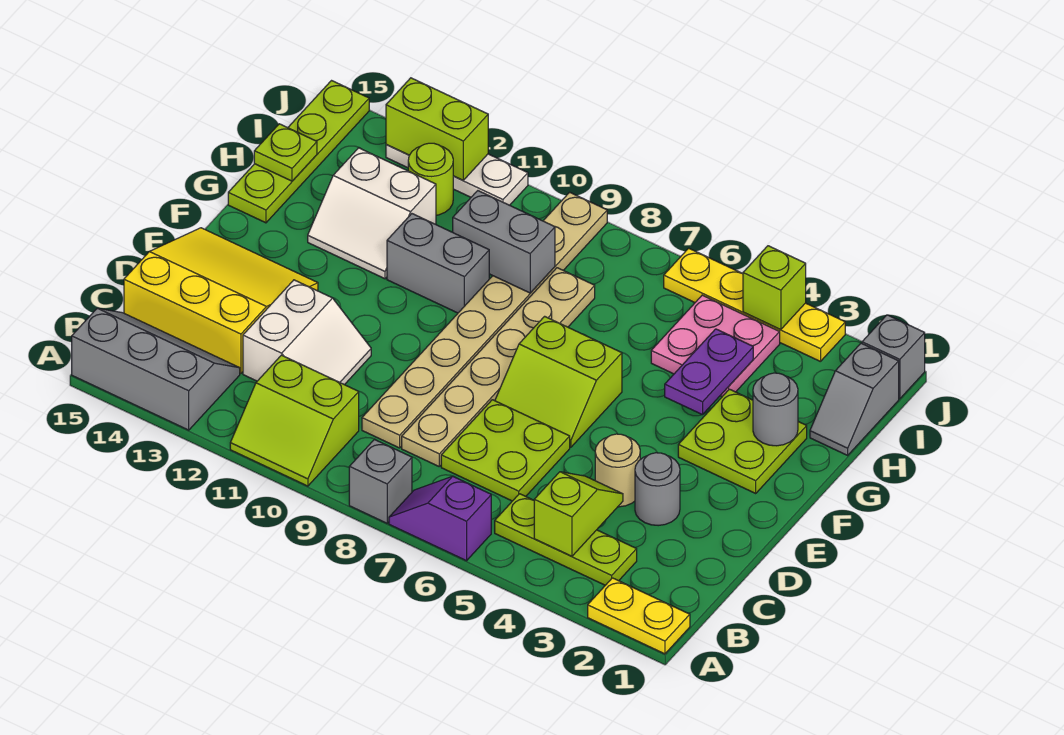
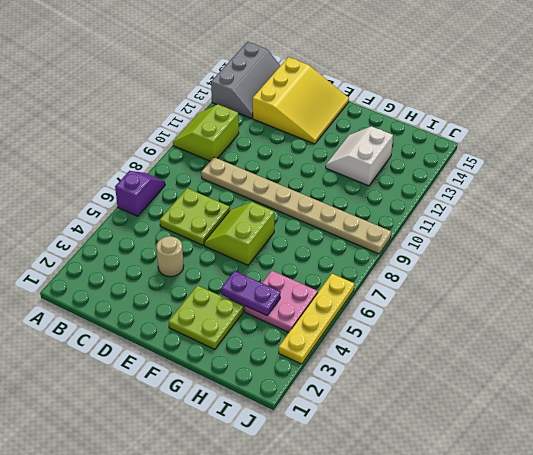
none -> yellow plate A1:A2 level 1
none -> grey brick A8 level 1
none -> lime plate B3:B5 level 1
none -> tan plate C8:H8 level 1

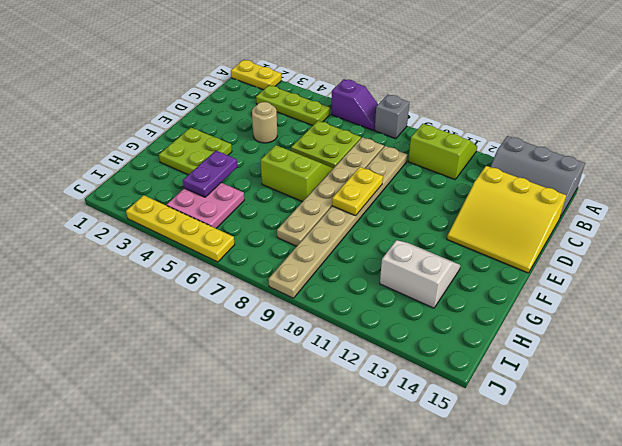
yellow plate E9:F9 level 2 -> none
none -> white slope C11:D12 level 1 top 12
none -> grey round brick D3 level 1
none -> grey brick G10:G11 level 1
none -> lime plate G15:J15 level 1

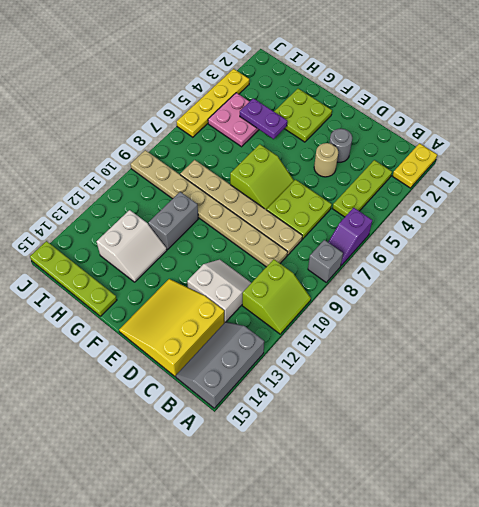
none -> grey slope H1:I1 level 1 top I
none -> lime round brick I12 level 1
none -> grey brick J1 level 1
none -> white plate J11:J13 level 1

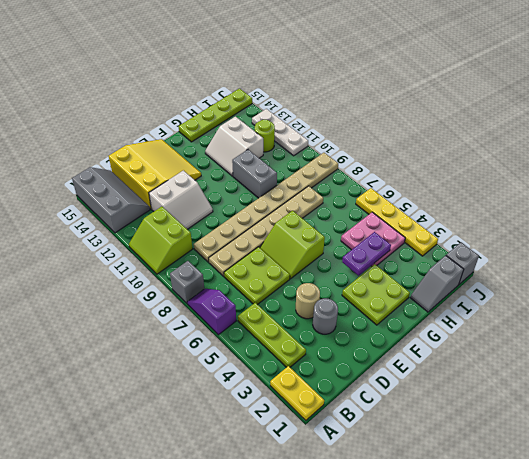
none -> lime slope B4:C4 level 2 top B
none -> grey round brick G2 level 2
none -> grey brick H9:H10 level 2
none -> lime plate H15 level 2

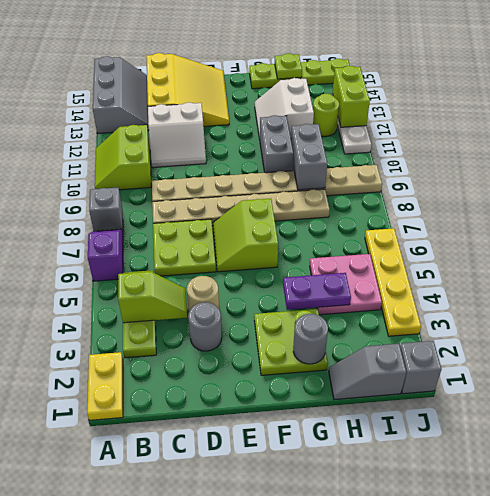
none -> lime brick J4 level 2

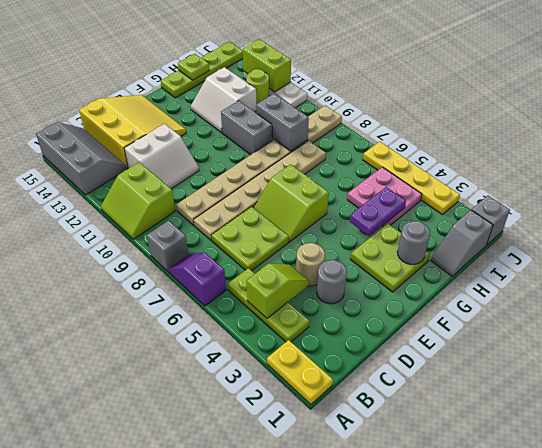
none -> lime brick J4 level 2

